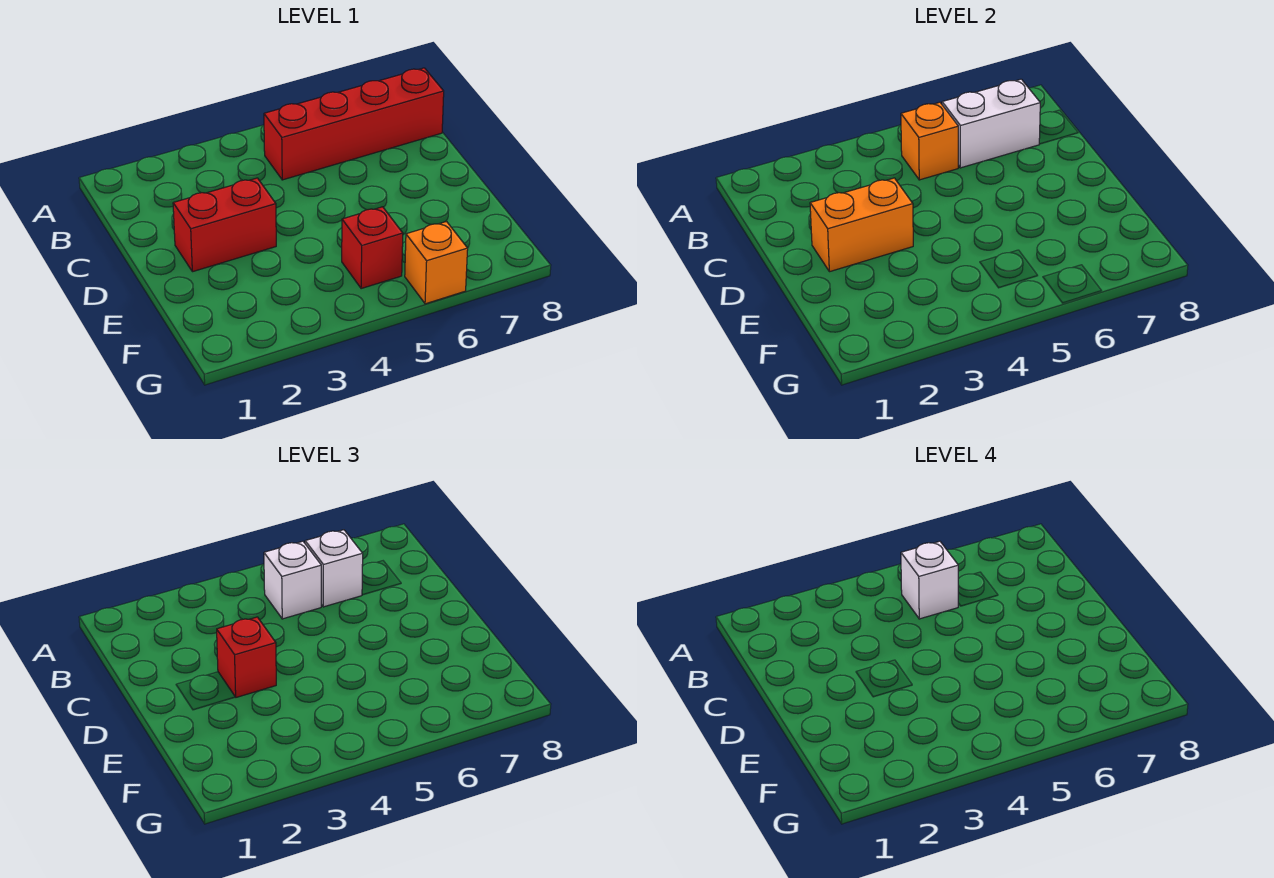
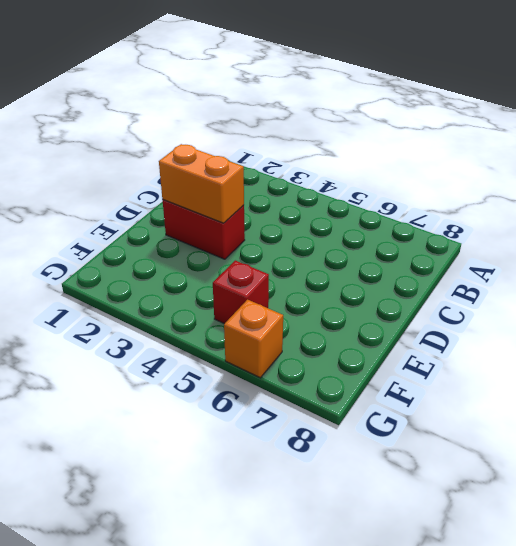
none -> red brick B5:B8 level 1
none -> orange brick B5 level 2

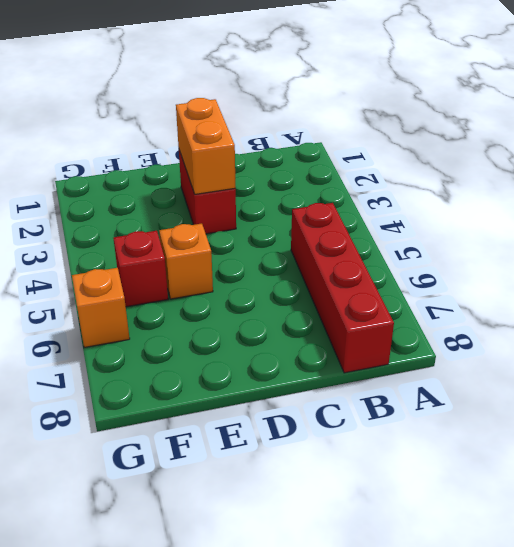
orange brick E5 level 1 -> orange brick B5 level 2
none -> white brick B6:B7 level 2
none -> white brick B5 level 3

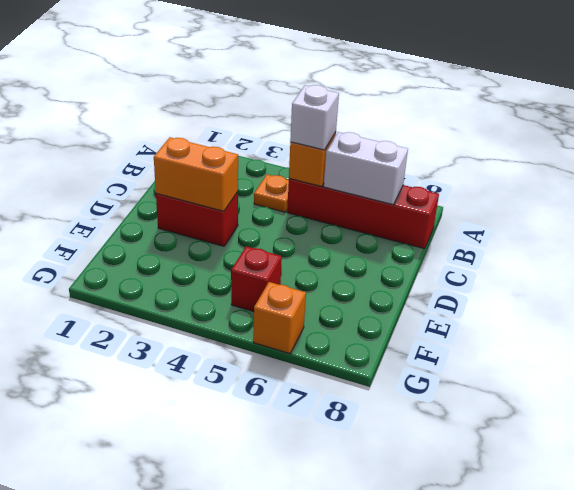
orange plate B4 level 1 -> none
none -> white brick B6 level 3
none -> red brick D3 level 3

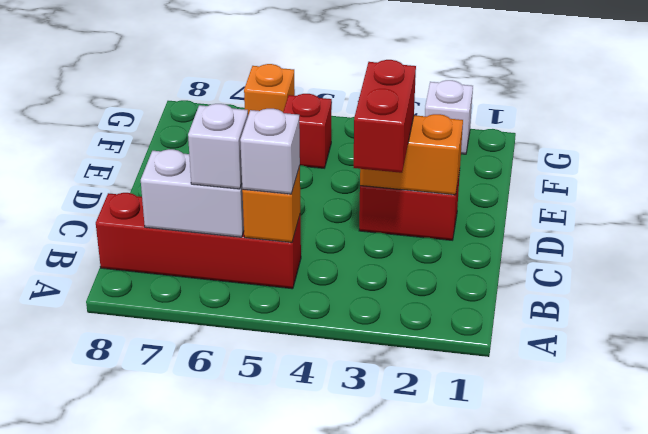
red brick C3:D3 level 3 -> red brick D3 level 3
white brick G2 level 1 -> white brick B5 level 4

